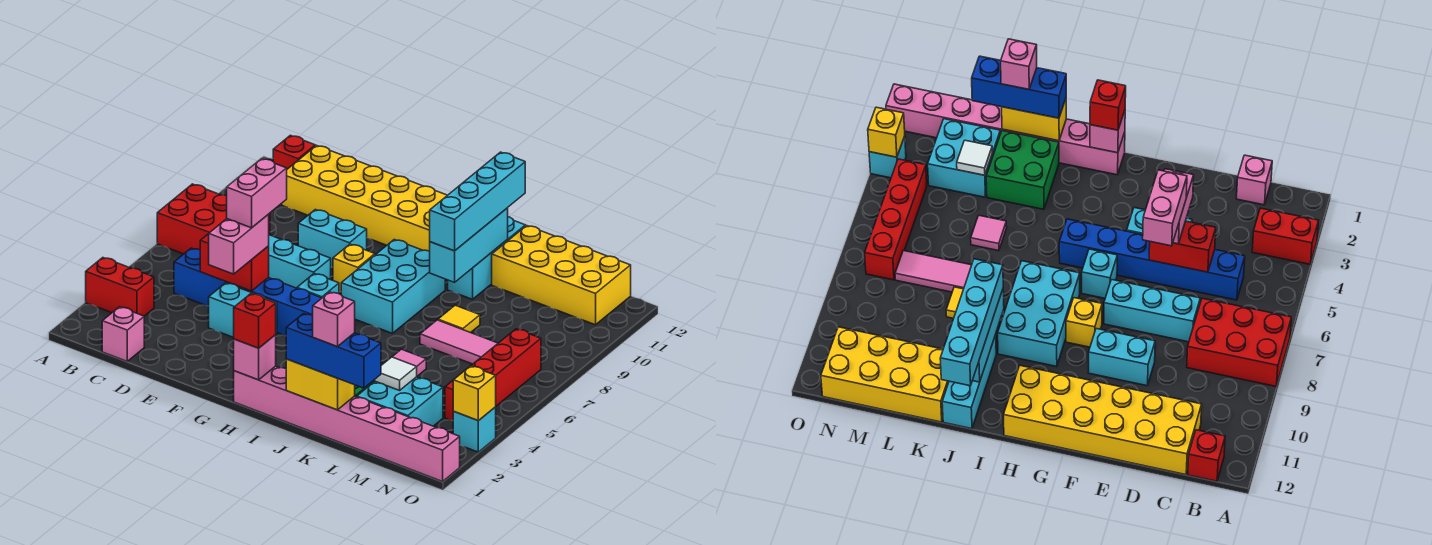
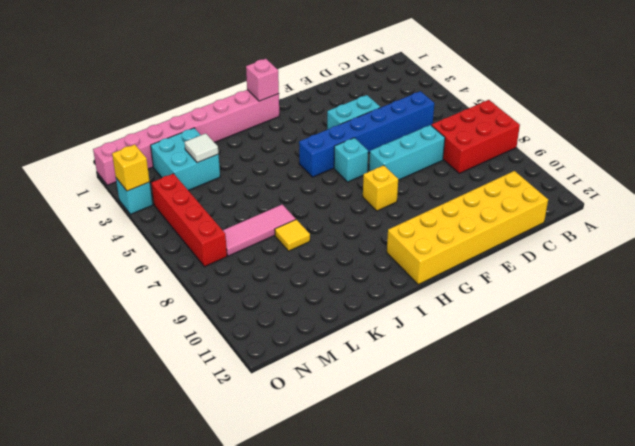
none -> red brick A3:B3 level 1
none -> red brick B12 level 1
none -> pink brick C1 level 1
none -> cyan brick E9:F9 level 1

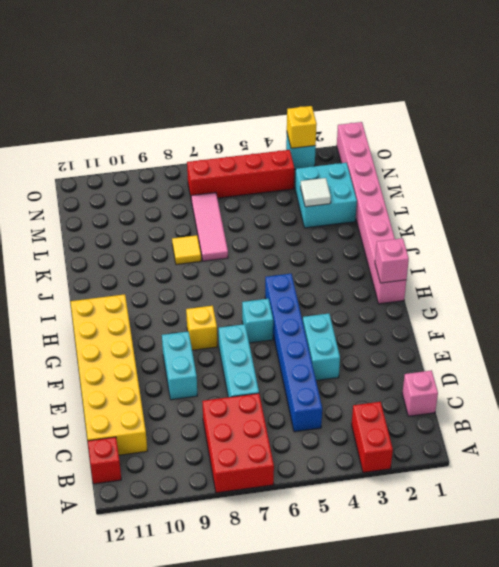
none -> cyan brick H7:I9 level 1
none -> green brick J2:K3 level 1
none -> cyan brick J10:J12 level 1
none -> pink tile K5 level 1

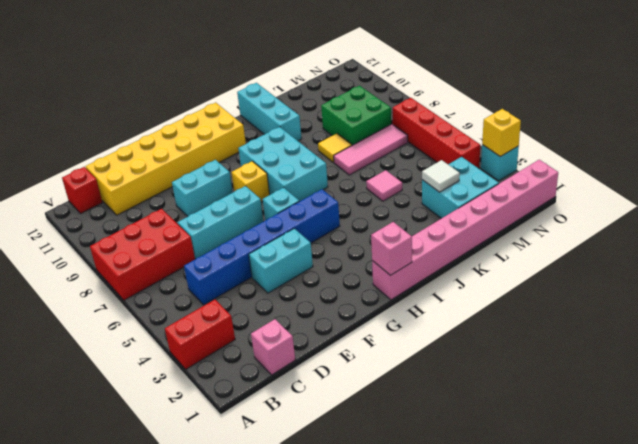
green brick L8:M9 level 1 -> green brick J2:K3 level 1
none -> yellow brick K11:N12 level 1
none -> red brick D5:E5 level 2
none -> yellow brick J1:K1 level 2
none -> cyan brick J9:J11 level 2

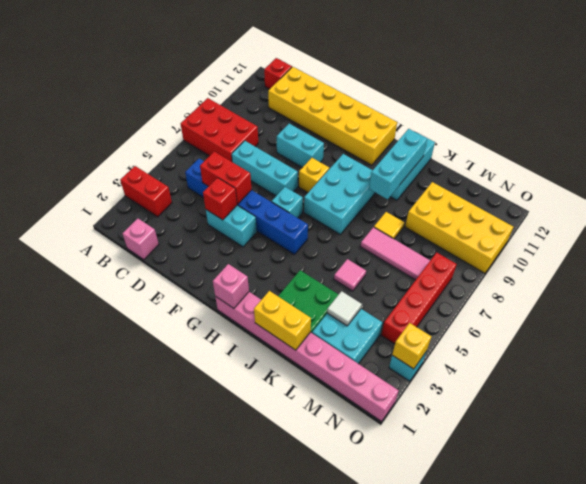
red brick E4 level 2 -> red brick H1 level 3
yellow brick L9:O10 level 1 -> yellow brick K11:N12 level 1
none -> pink brick E4:E5 level 3
none -> blue brick J1:L1 level 3
none -> cyan brick J9:J12 level 3
none -> pink brick E5:E6 level 4

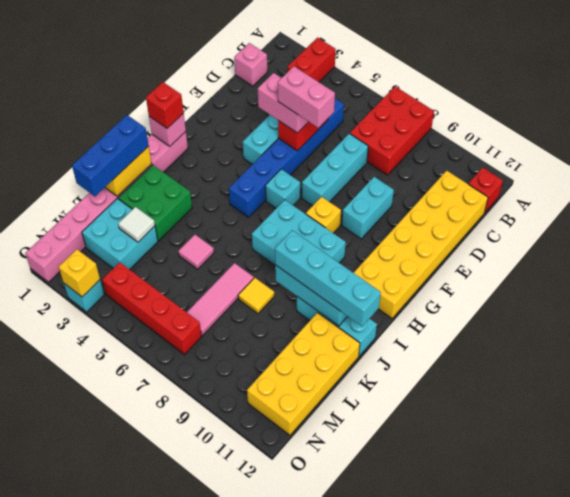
none -> pink brick K1 level 4

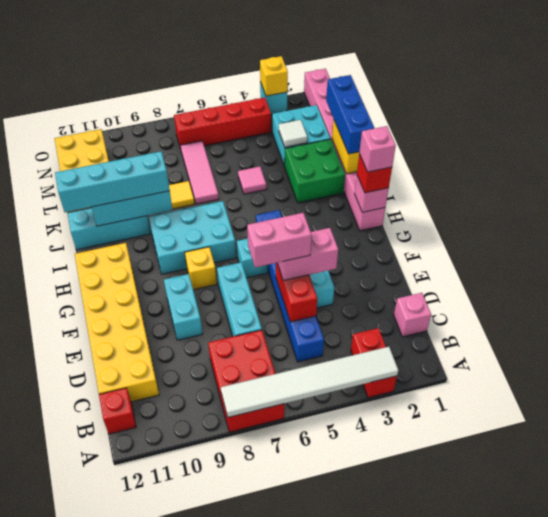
white tile A3:A8 level 2 -> none
pink brick H1 level 4 -> pink brick K1 level 4

